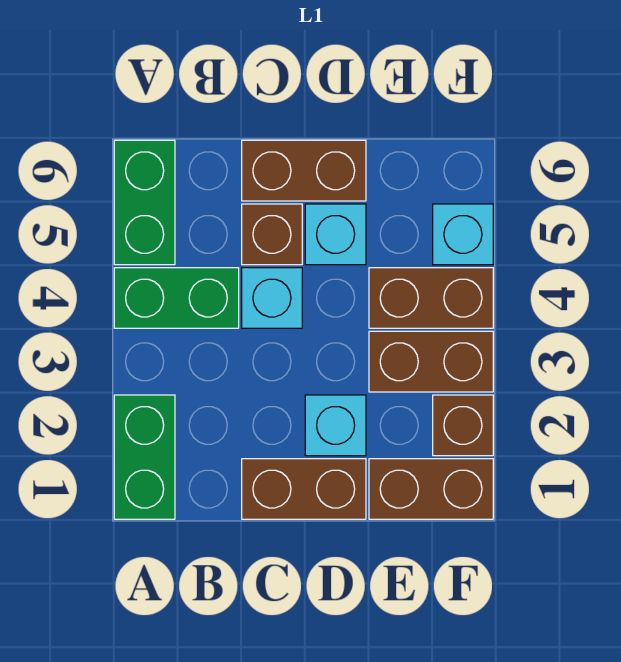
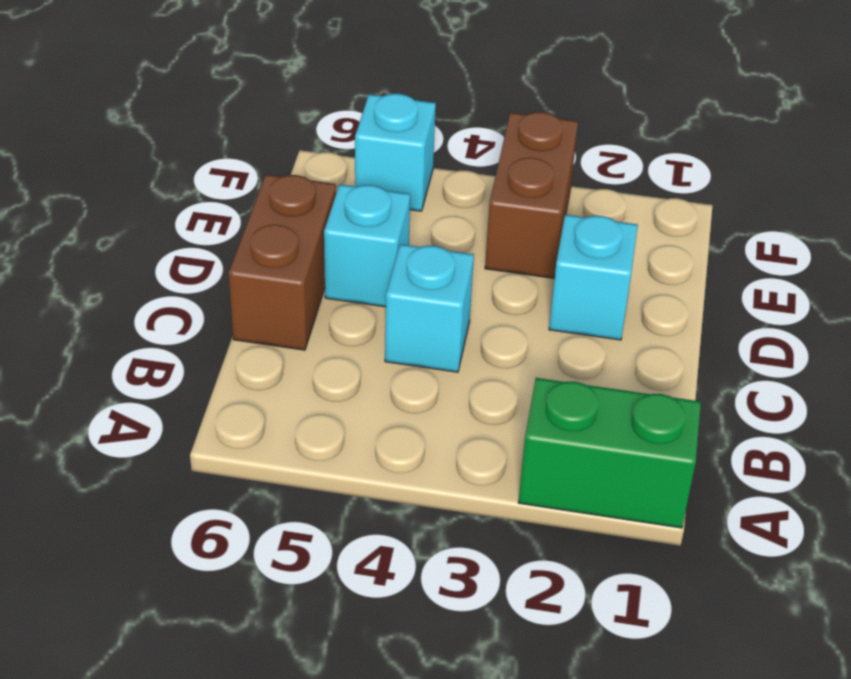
none -> green brick A4:B4 level 1
none -> green brick A5:A6 level 1
none -> brown brick C1:D1 level 1

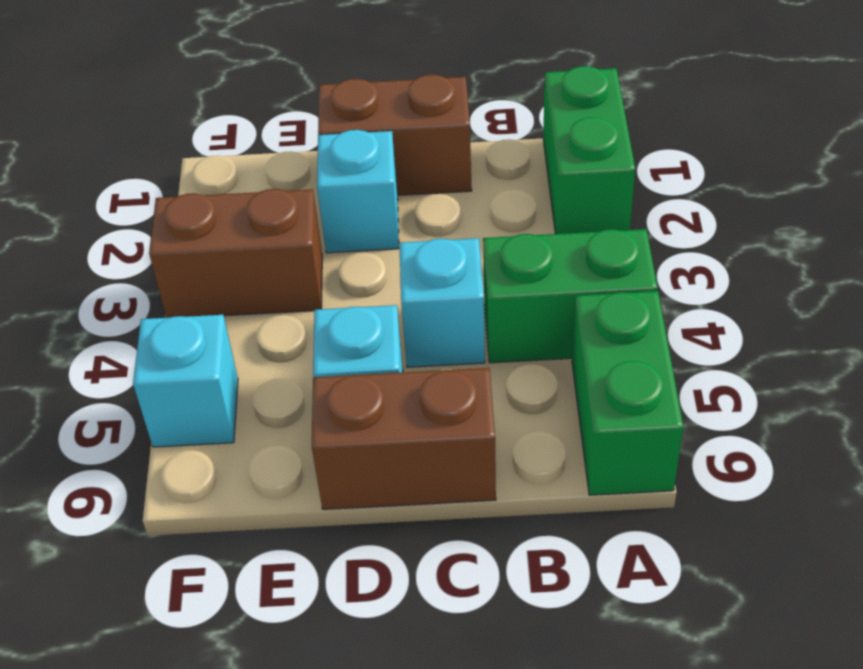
none -> brown brick C5 level 1
none -> brown brick E1:F1 level 1
none -> brown brick E4:F4 level 1

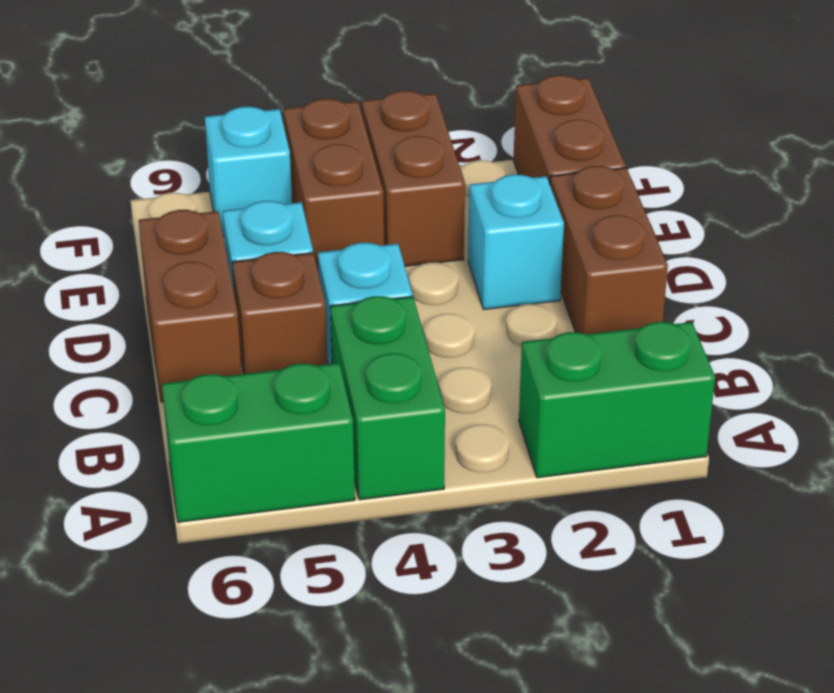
none -> brown brick F2 level 1

